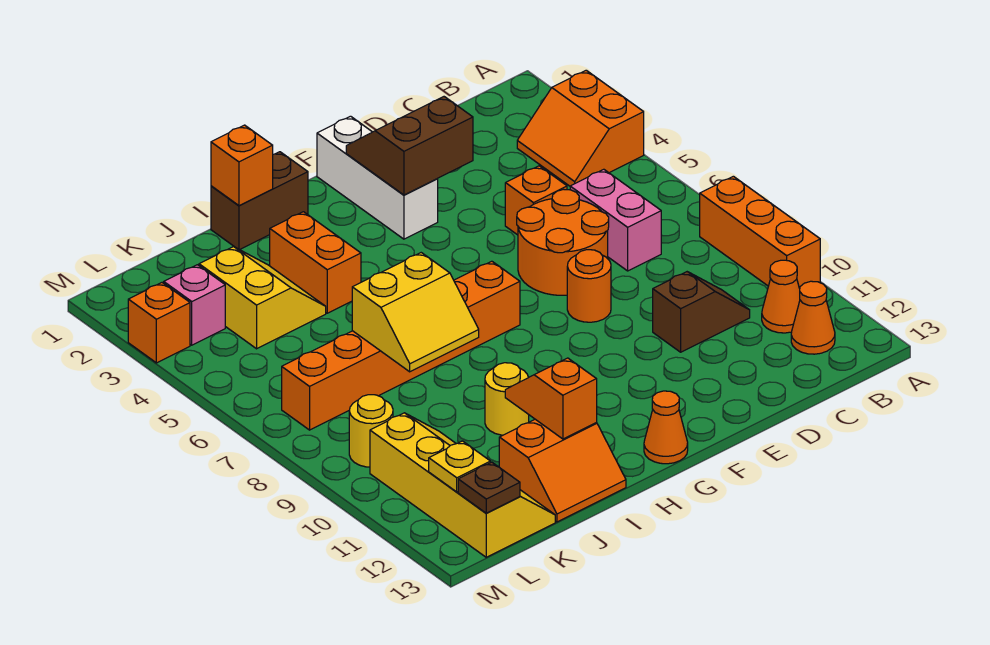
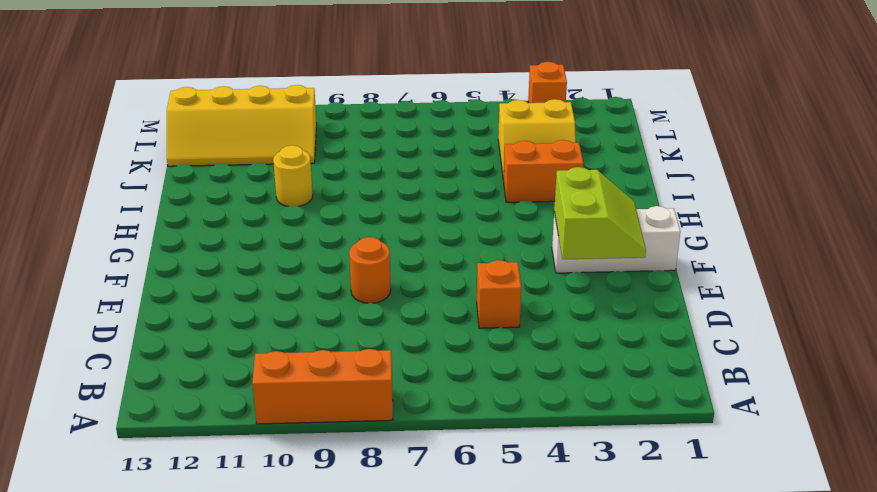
lime slope E2:F3 level 2 top 3 -> brown slope E2:F3 level 2 top 3
none -> orange slope A3:B4 level 1 top A
none -> orange cone B11 level 1
none -> orange cone B12 level 1

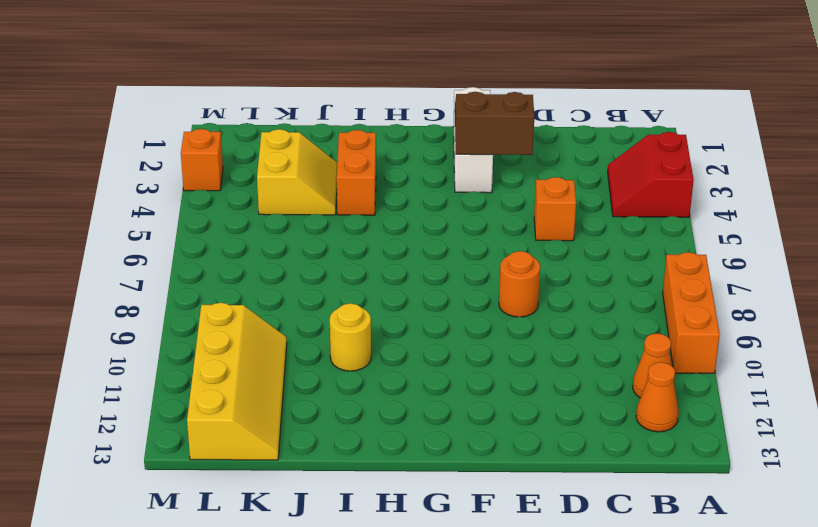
red slope A3:B4 level 1 top A -> orange slope A3:B4 level 1 top A
none -> pink brick C6:C7 level 1
none -> brown slope C10:D10 level 1 top D
none -> orange round brick D6:E7 level 1

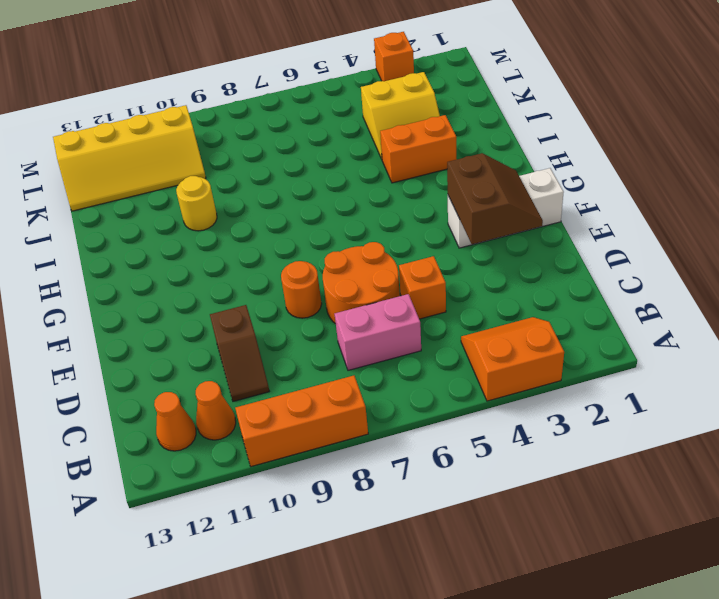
none -> orange brick G7:L7 level 1
none -> orange cone G13 level 1
none -> brown brick H1:I1 level 1

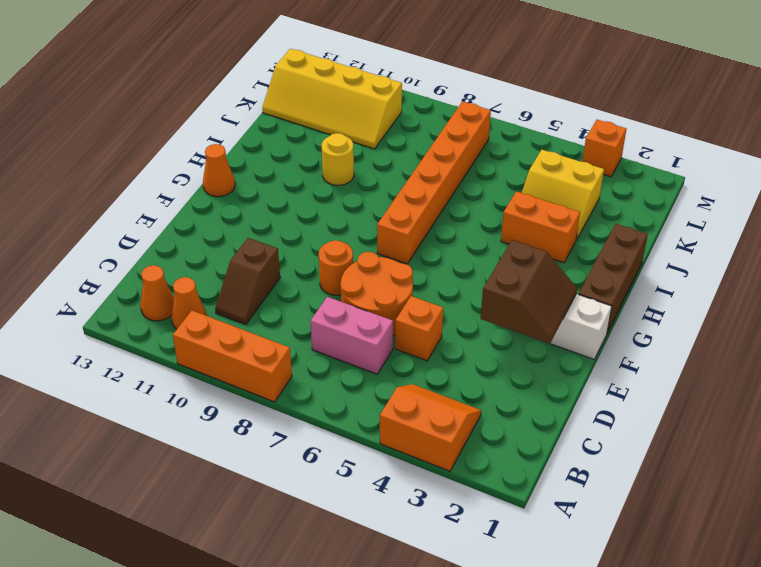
brown brick G1:I1 level 1 -> brown brick H1:I1 level 1
none -> orange slope I12:J13 level 1 top 12
none -> pink brick L3 level 1
none -> yellow round brick L9 level 1

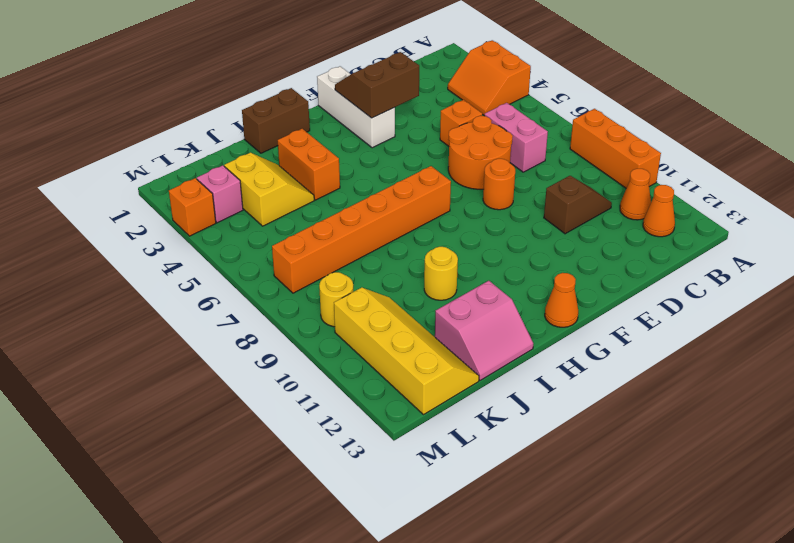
pink slope I12:J13 level 1 top 12 -> orange slope I12:J13 level 1 top 12
none -> orange brick I1 level 2
none -> yellow slope I7:J8 level 2 top 7
none -> orange slope I11:I12 level 2 top 12

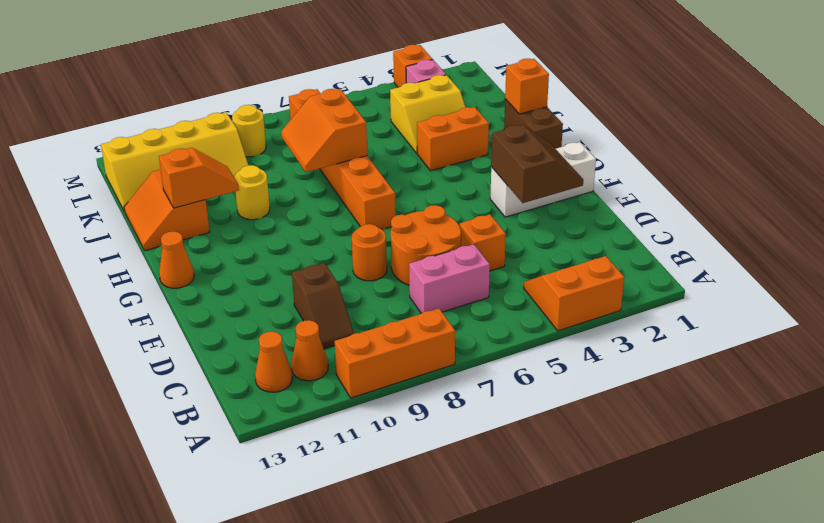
orange slope I7:J8 level 2 top 7 -> yellow slope I7:J8 level 2 top 7
none -> yellow plate L12 level 2
none -> brown plate L13 level 2

